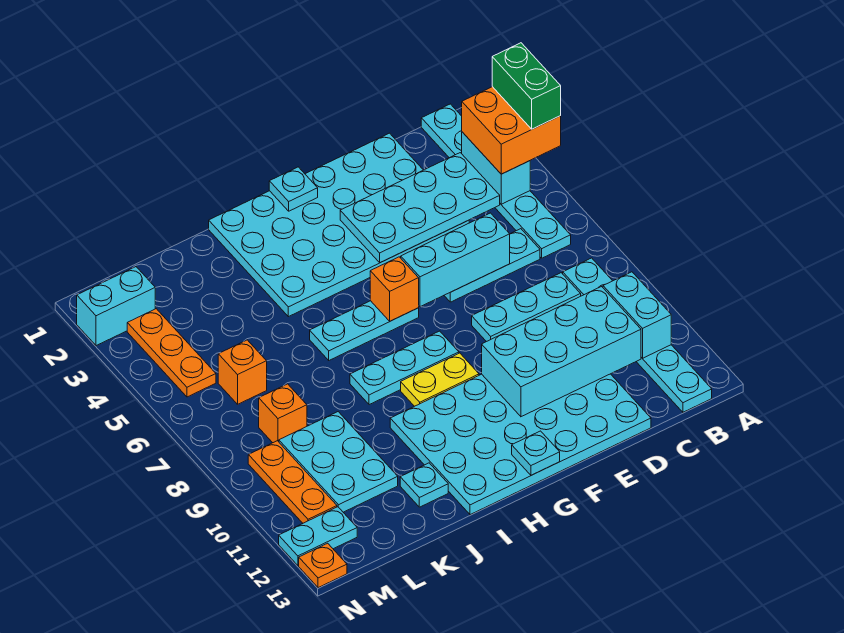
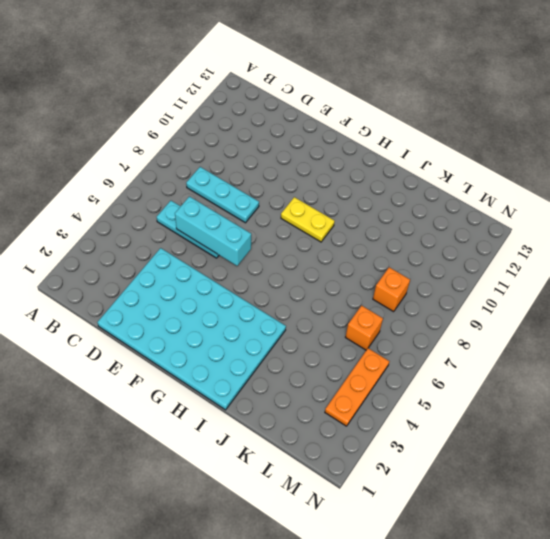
none -> cyan plate B1:B6 level 1
none -> cyan plate B8:B13 level 1
none -> cyan plate D10:I13 level 1

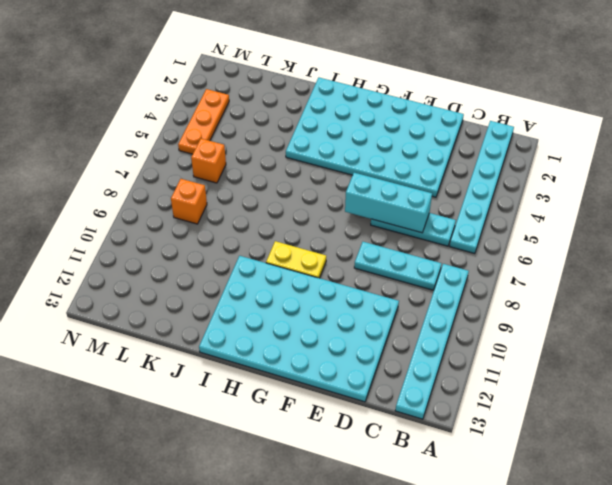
none -> cyan plate G6:I6 level 1
none -> cyan plate G8:I8 level 1
none -> cyan plate J12 level 1

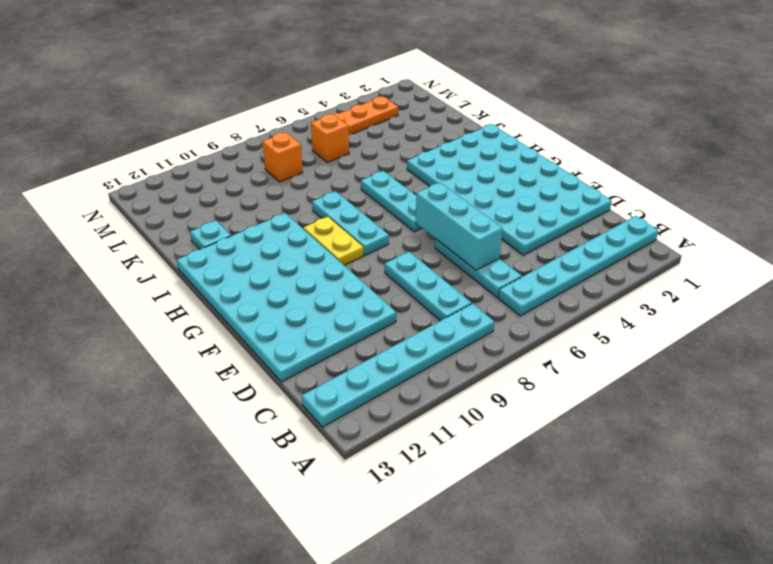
none -> cyan plate K9:L11 level 1
none -> cyan brick M2:N2 level 1
none -> orange plate M9:M11 level 1

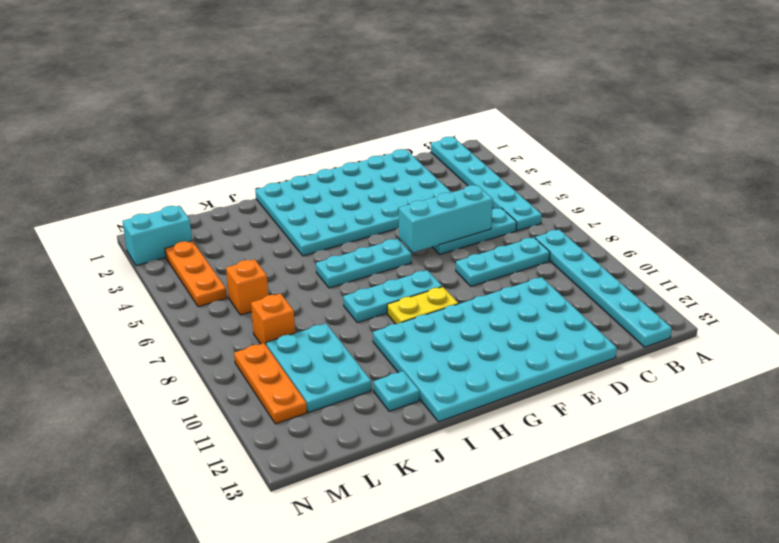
none -> cyan plate M12:N12 level 1
none -> orange plate N13 level 1
none -> cyan brick B3:B4 level 2

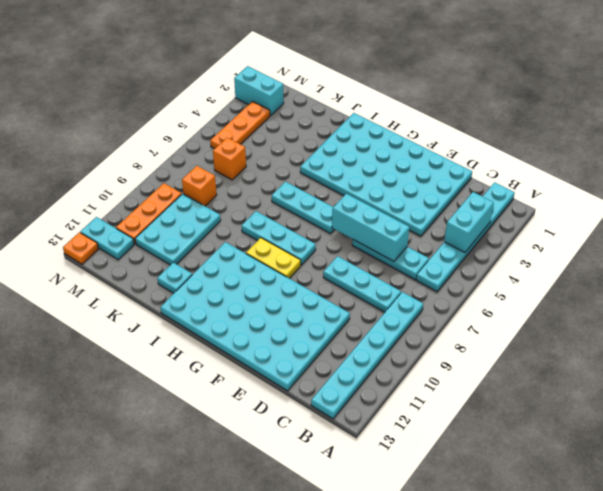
none -> cyan brick B10:B11 level 2
none -> cyan plate C3:F4 level 2
none -> cyan brick C10:F11 level 2

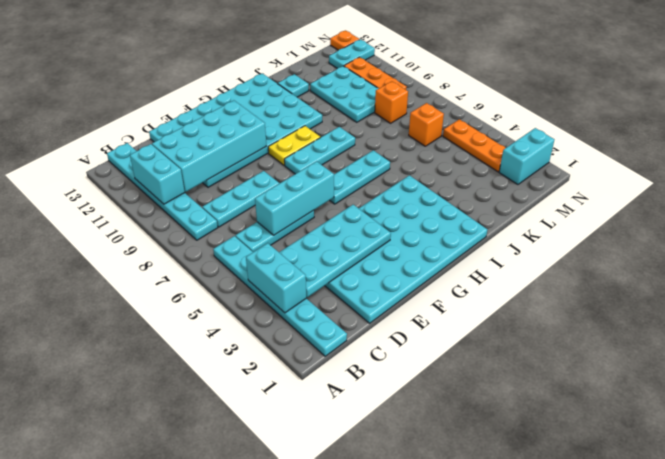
none -> cyan plate G1 level 2
none -> orange brick G6 level 2
none -> cyan plate G13 level 2

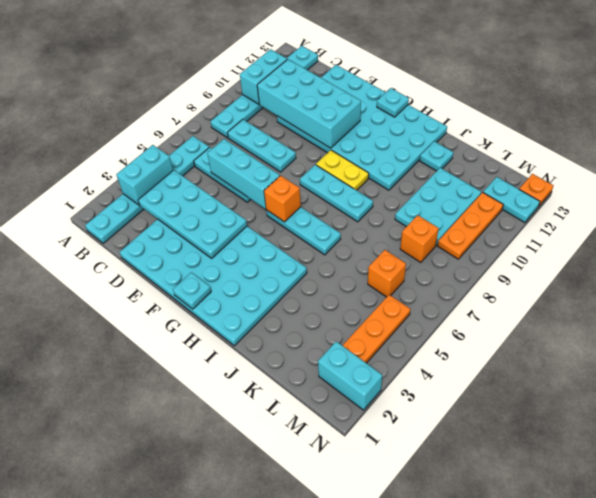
none -> orange brick A3:B4 level 3
none -> green brick A3:A4 level 4

